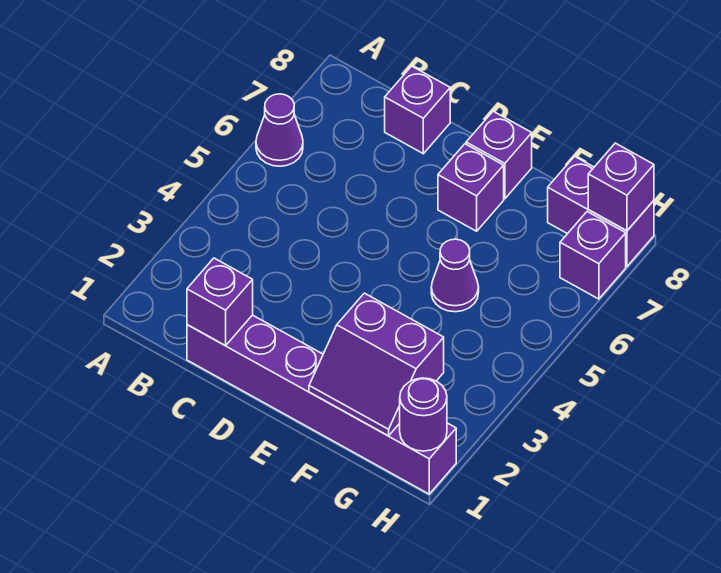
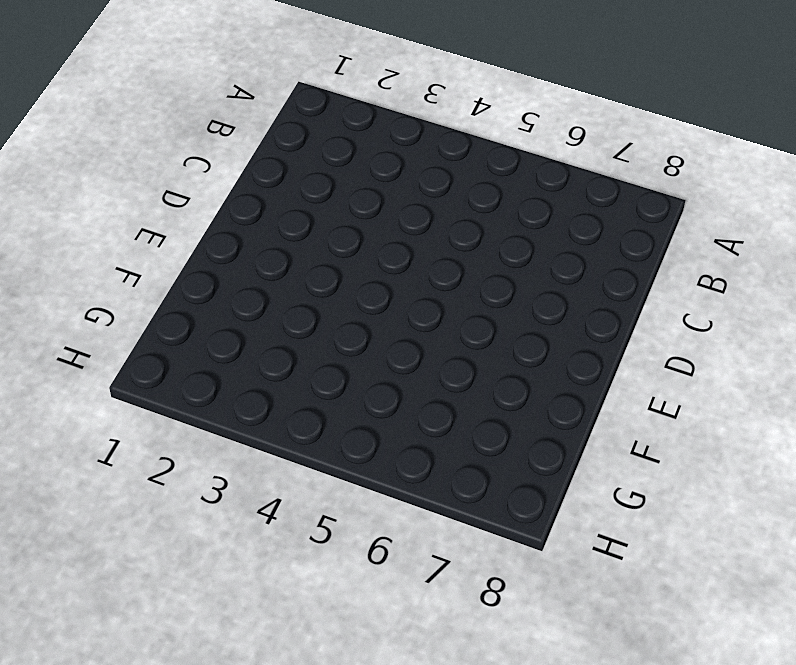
none -> purple cone A6 level 1
none -> purple brick C1:H1 level 1
none -> purple brick C8 level 1

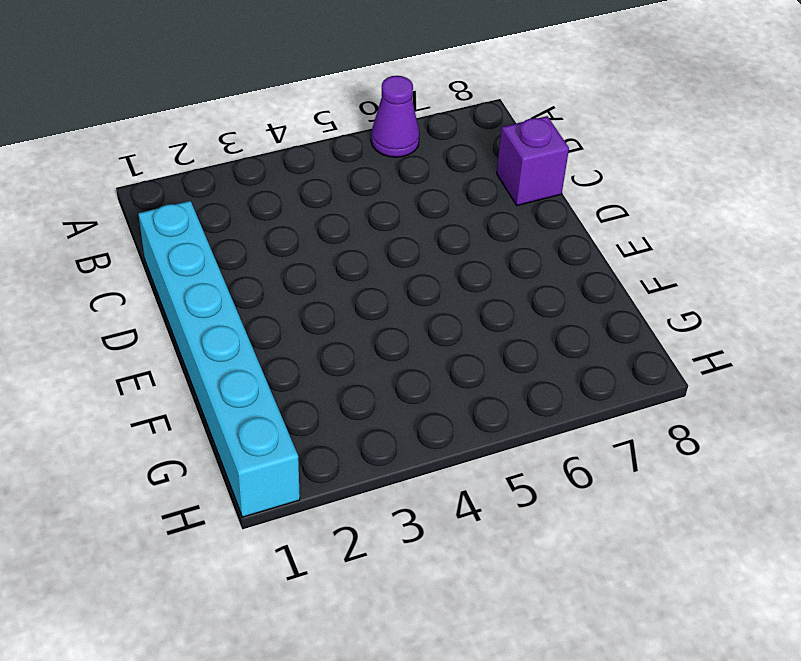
cyan brick C1:H1 level 1 -> purple brick C1:H1 level 1
none -> purple brick E7 level 1
none -> purple brick E8 level 1
none -> purple cone F5 level 1

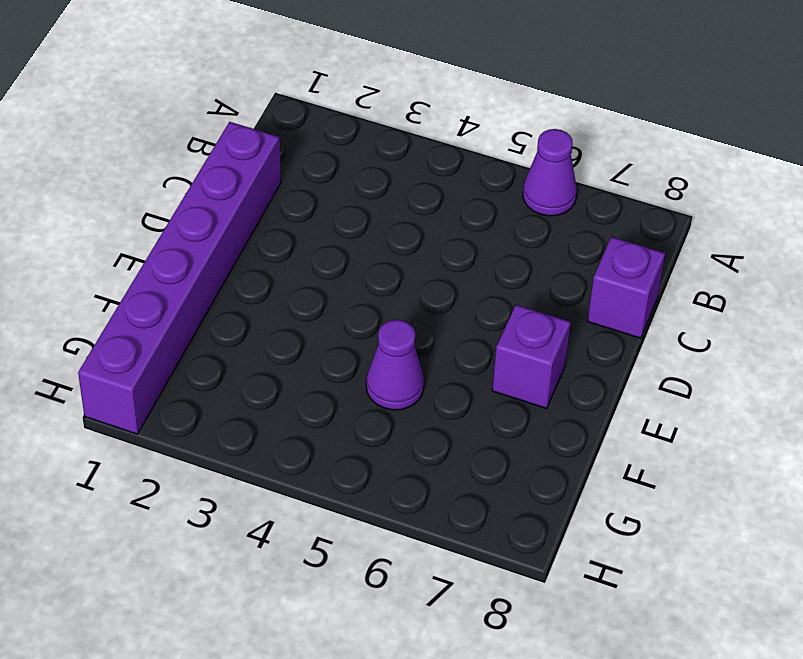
none -> purple brick E8 level 1
none -> purple brick G8:H8 level 1
none -> purple brick H7 level 1

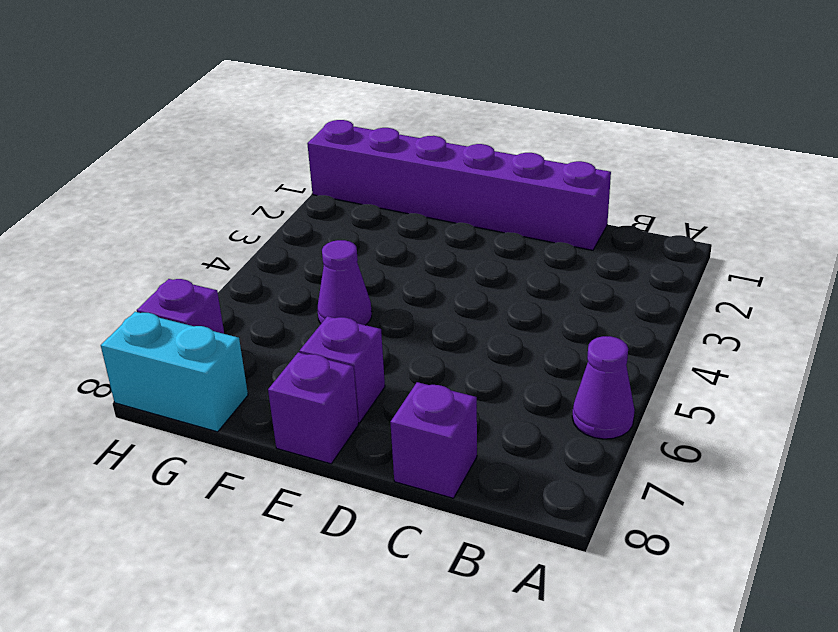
cyan brick G8:H8 level 1 -> purple brick G8:H8 level 1
none -> purple brick C1 level 2
none -> purple slope F1:G2 level 2 top 2
none -> purple round brick H1 level 2

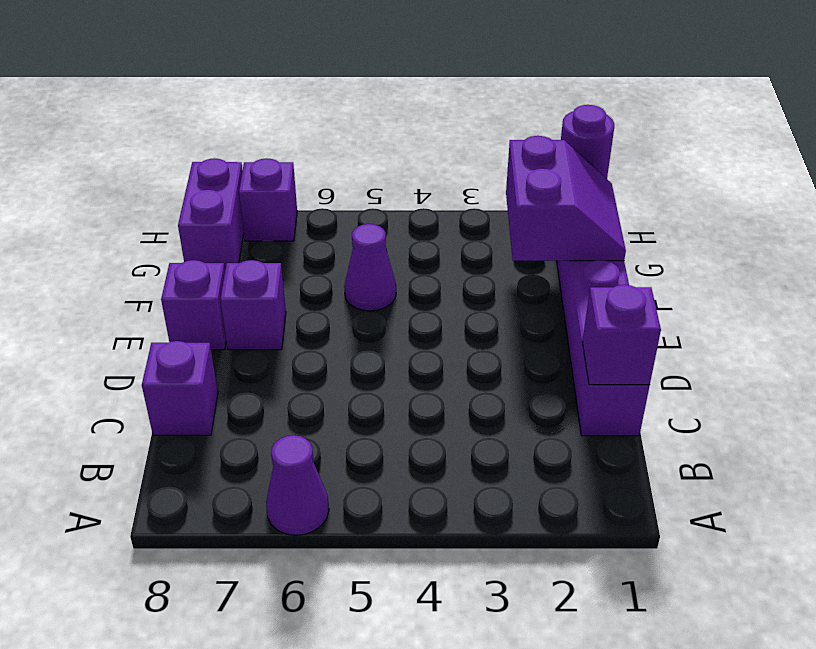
none -> purple brick H8 level 2

